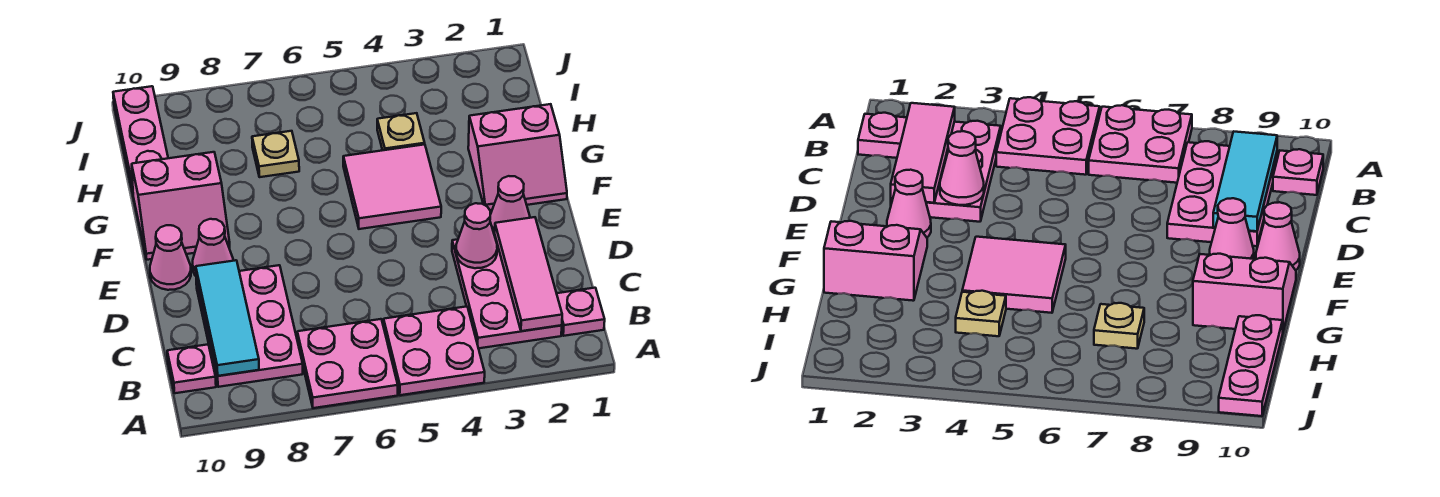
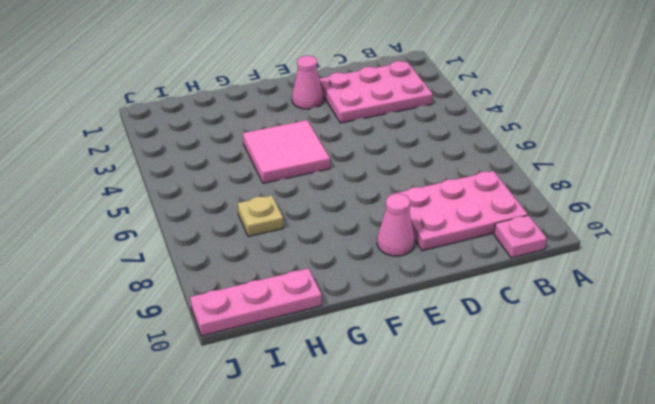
none -> pink plate A4:B5 level 1
none -> pink plate A6:B7 level 1
none -> pink plate B1 level 1

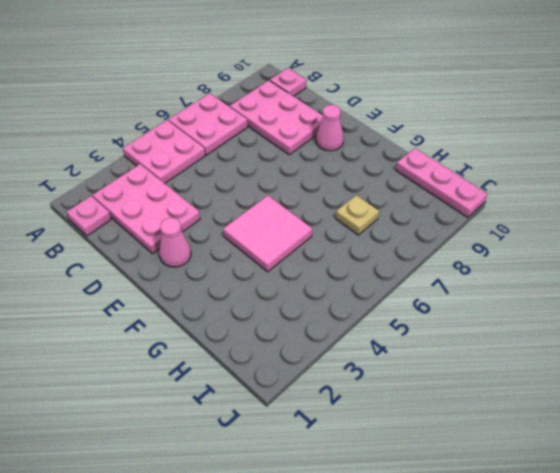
none -> pink cone E10 level 1
none -> pink slope F1:G2 level 1 top G
none -> pink slope F9:G10 level 1 top G

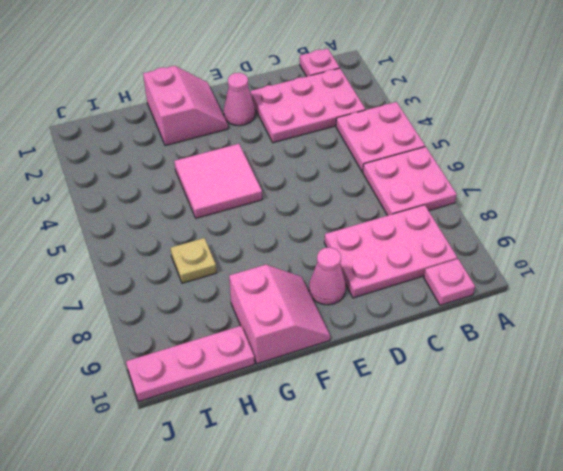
none -> pink cone E10 level 1
none -> tan plate H4 level 1
none -> pink tile B2:D2 level 2

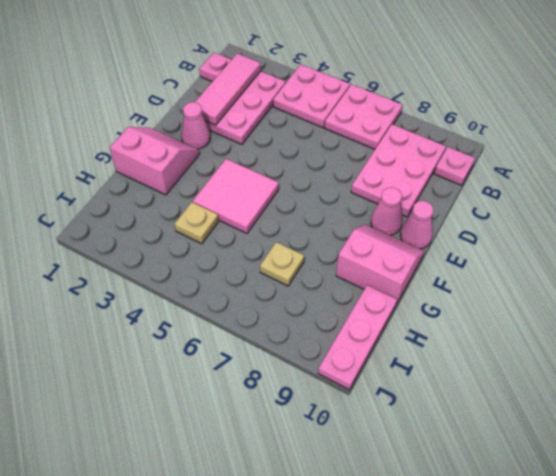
none -> cyan tile B9:D9 level 2
none -> pink cone D3 level 2

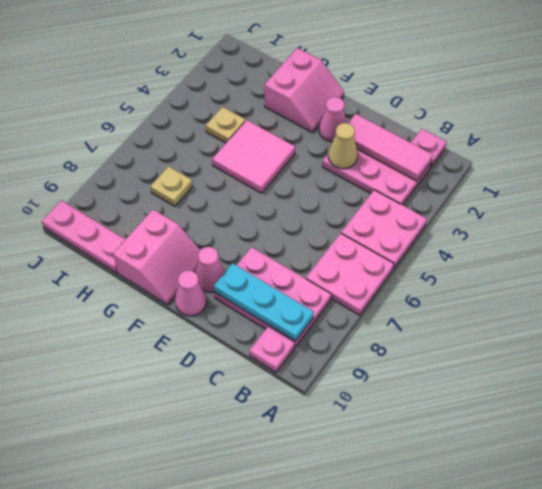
cyan plate B9:D9 level 2 -> cyan tile B9:D9 level 2
tan cone D3 level 2 -> pink cone D3 level 2

